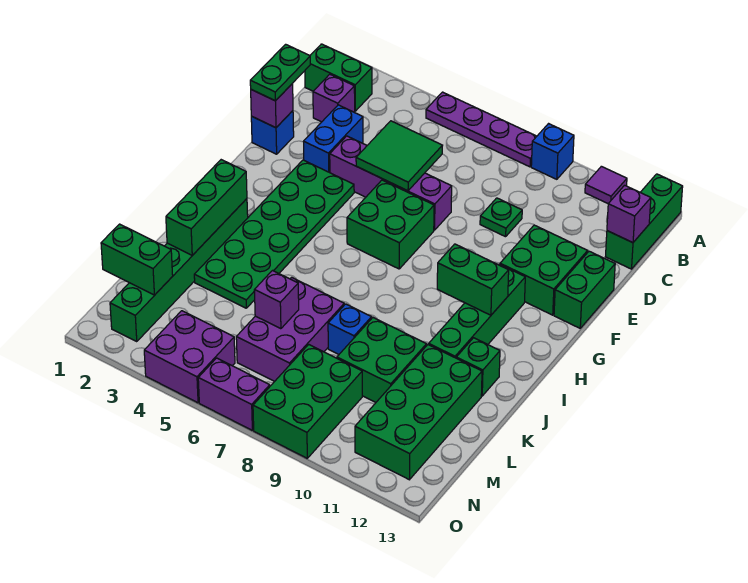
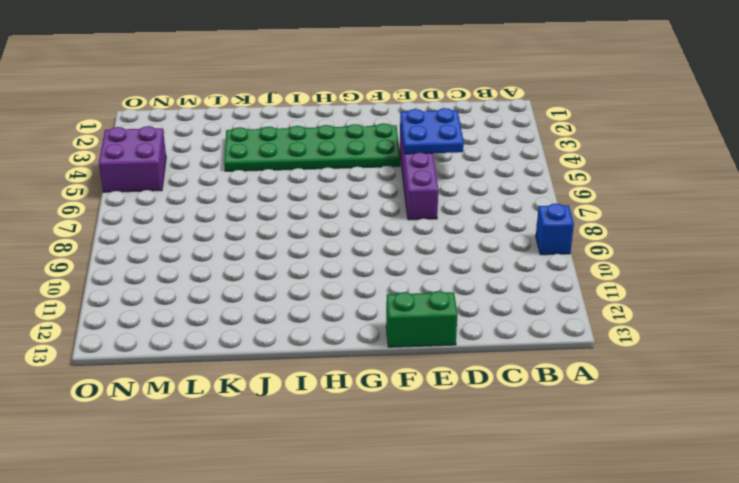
blue plate D4:E5 level 2 -> green tile D5:E6 level 2
none -> purple plate A5:A8 level 1
none -> purple tile A11 level 1
none -> green brick A13:C13 level 1
none -> green brick B1:B2 level 1

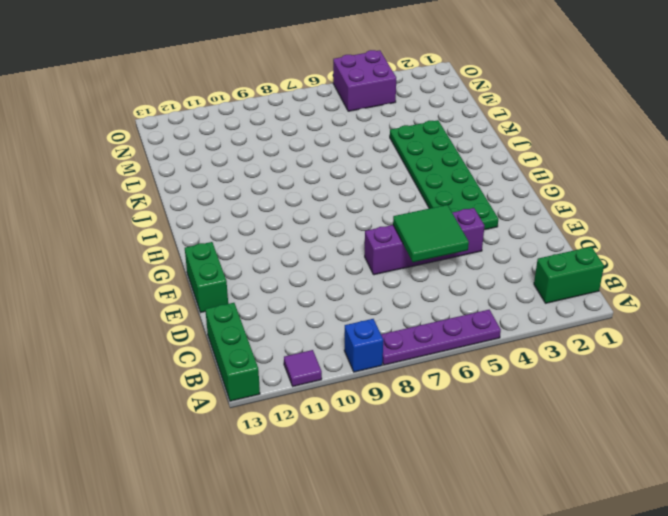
none -> purple brick C2 level 1
none -> blue brick D3:E3 level 1
none -> green plate D9 level 1
none -> blue brick E1 level 1

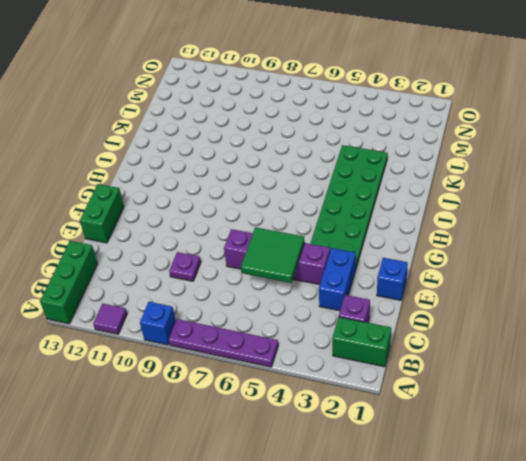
purple plate D9 level 1 -> green plate D9 level 1
none -> green brick E11:F12 level 1
none -> green brick F6:G7 level 1
none -> green brick G11:J11 level 1
none -> green brick I2:N2 level 1

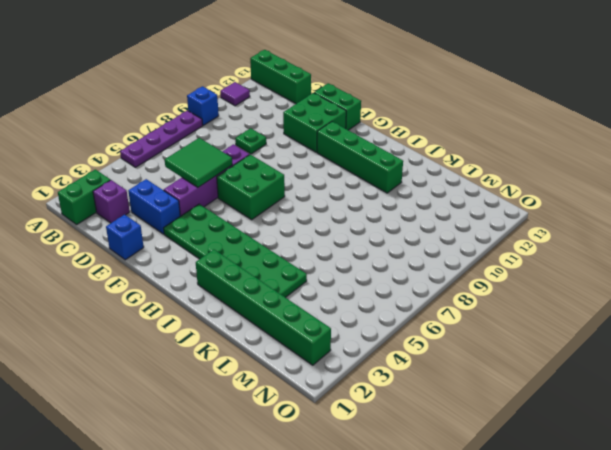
none -> green brick J12 level 1
none -> purple brick K6:M7 level 1
none -> blue brick K8 level 1
none -> green brick K9:L10 level 1

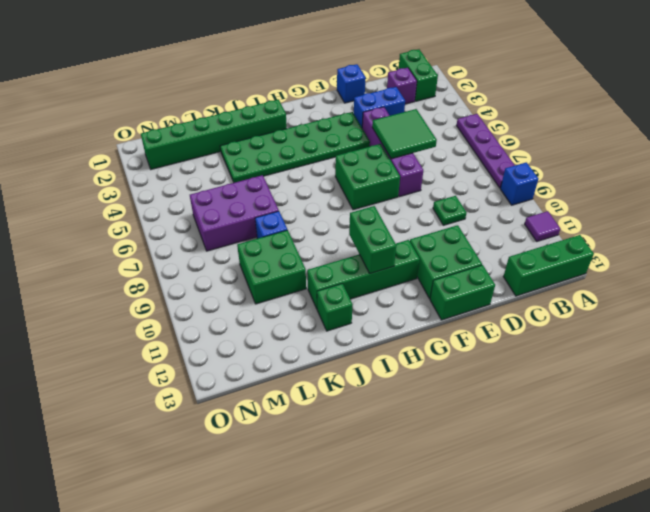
none -> green brick K11:N12 level 1
none -> green brick M8:O9 level 1
none -> purple brick N4:O5 level 1
none -> purple brick O6:O7 level 1

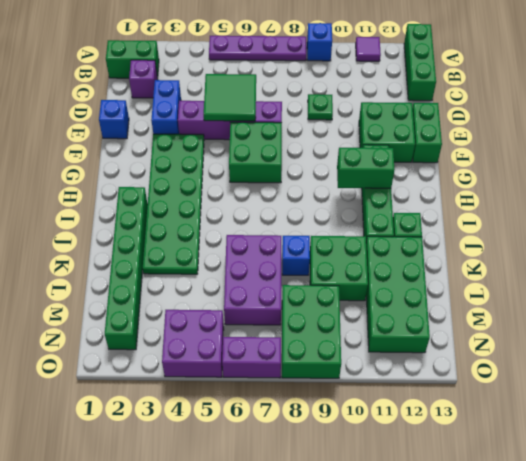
none -> purple brick C13 level 2
none -> purple brick E1 level 2
none -> green brick I2:K2 level 2
none -> purple brick L6 level 2

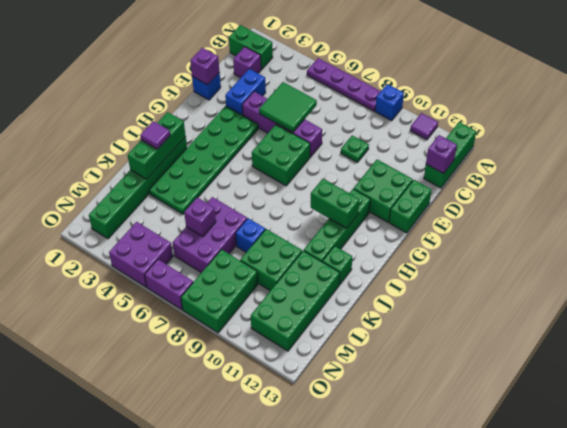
purple tile J2 level 3 -> none
none -> green brick M1:M2 level 2
none -> green plate D1:E1 level 3

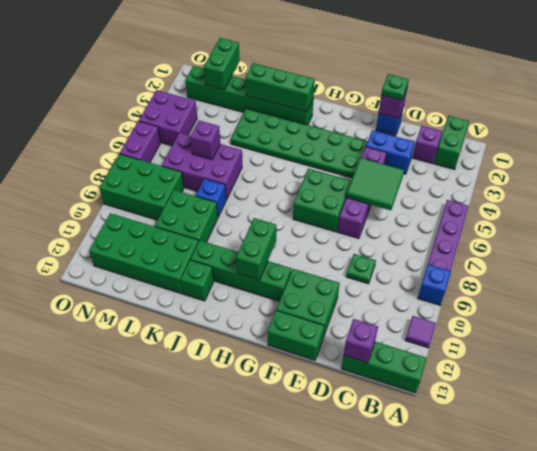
green plate E1 level 3 -> green plate D1:E1 level 3

